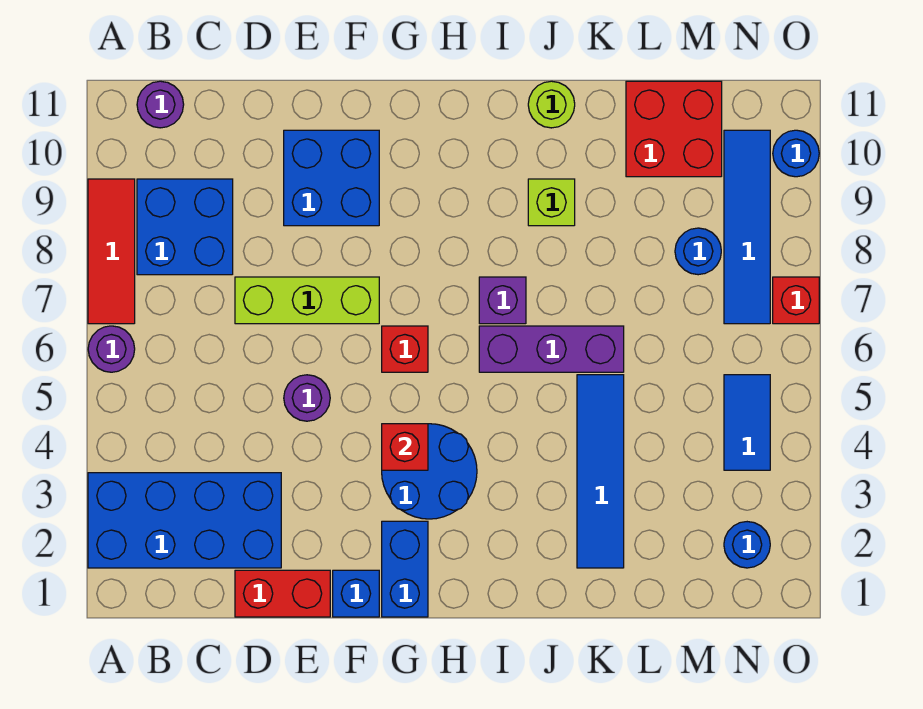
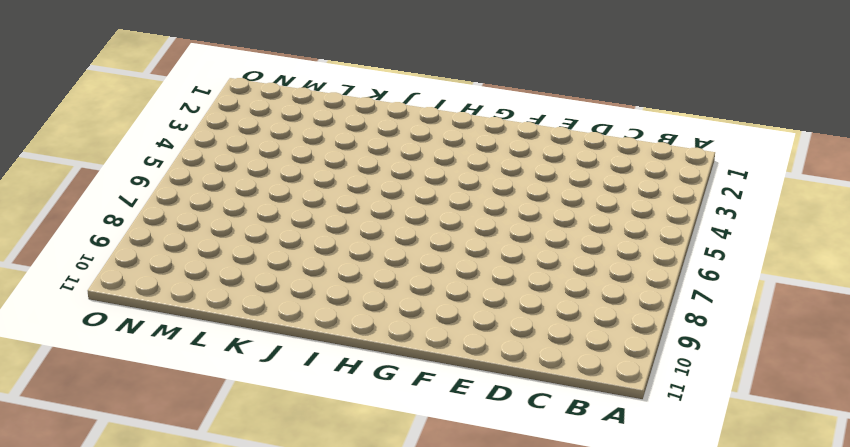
none -> blue brick A2:D3 level 1
none -> purple round brick A6 level 1
none -> red tile A7:A9 level 1

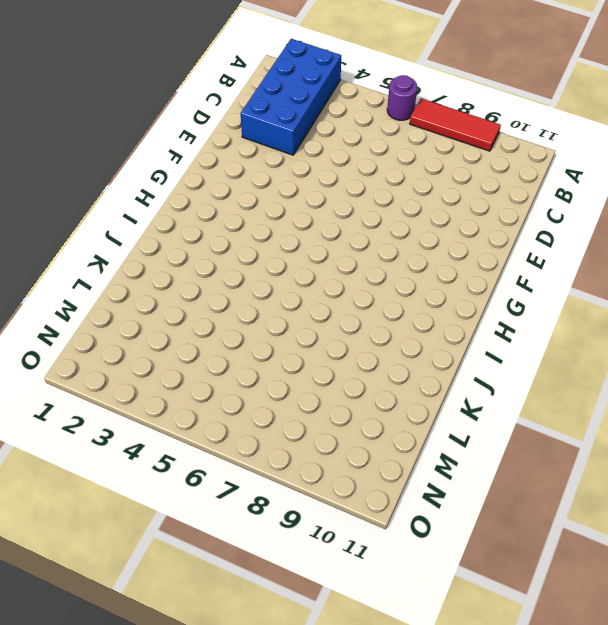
none -> blue brick B8:C9 level 1
none -> purple round brick B11 level 1
none -> red brick D1:E1 level 1

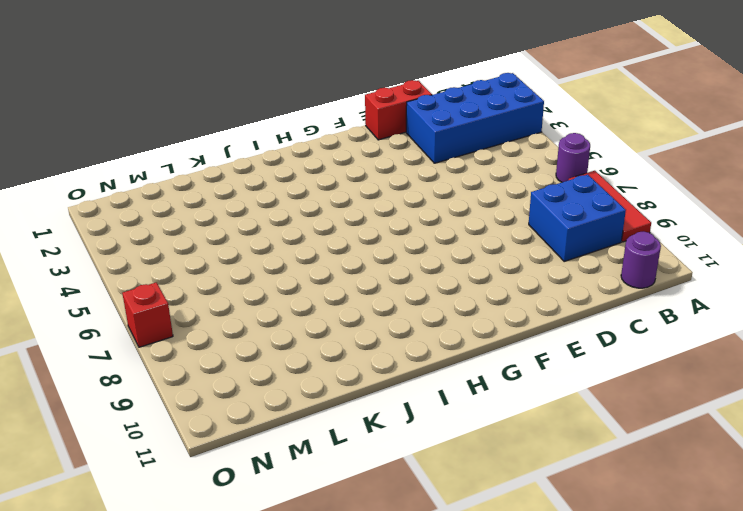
none -> lime brick D7:F7 level 1
none -> purple round brick E5 level 1
none -> blue brick E9:F10 level 1

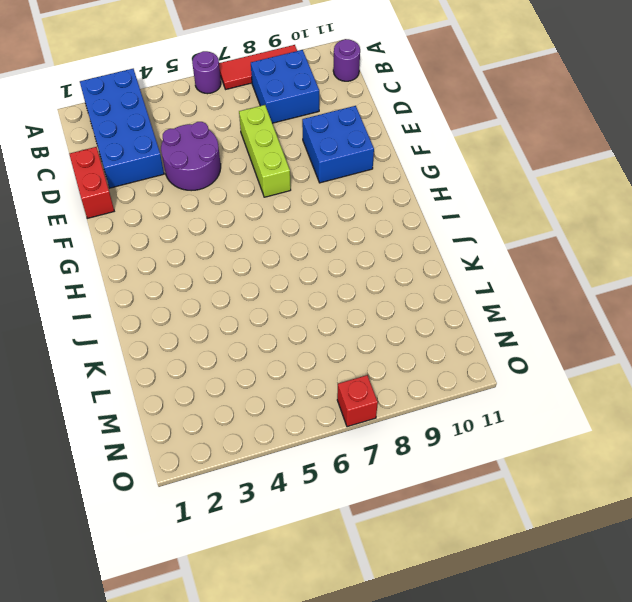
purple round brick D4:E5 level 1 -> purple round brick E5 level 1
none -> blue brick F1 level 1
none -> blue brick G1:G2 level 1
none -> blue round brick G3:H4 level 1

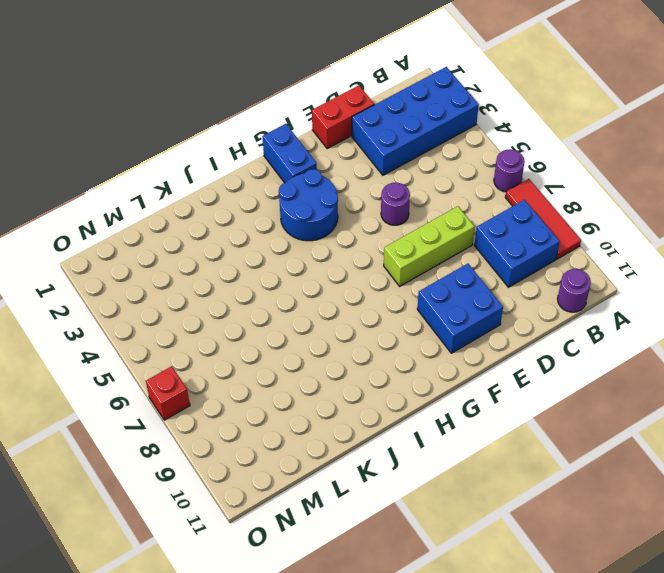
none -> blue brick F1 level 1
none -> red brick G6 level 1
none -> purple brick I6:K6 level 1

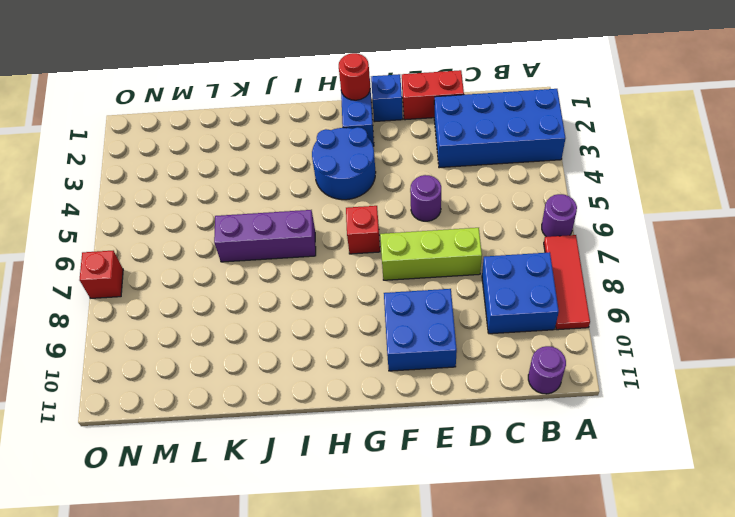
red round brick G1 level 2 -> none
none -> purple brick I7 level 1
none -> lime brick J9 level 1
none -> lime round brick J11 level 1

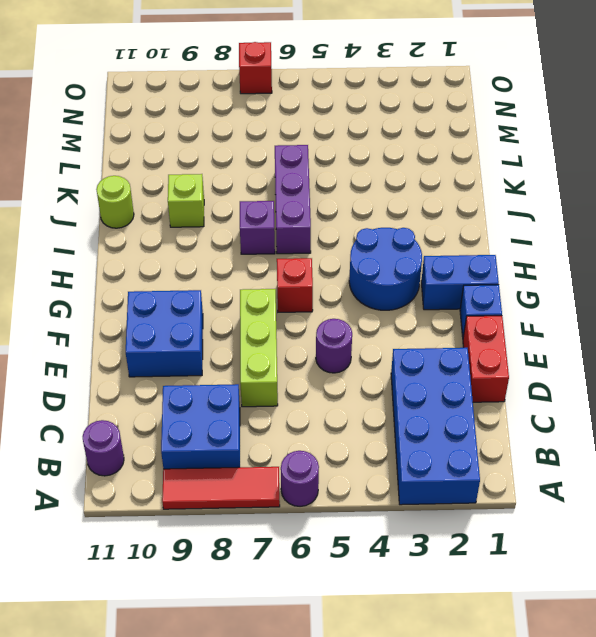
none -> blue tile K2:K5 level 1
none -> red brick L10:M11 level 1
none -> blue round brick M8 level 1

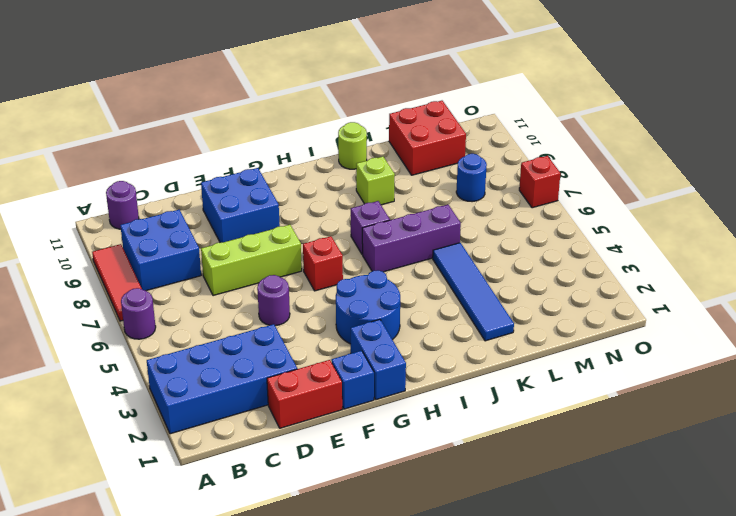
none -> blue round brick N2 level 1
none -> blue tile N4:N5 level 1
none -> blue tile N7:N10 level 1

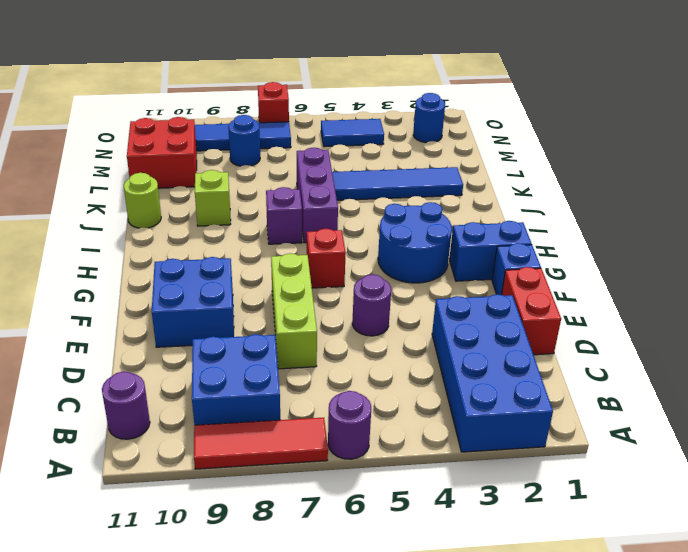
none -> blue round brick O10 level 1
none -> red brick G4 level 2

